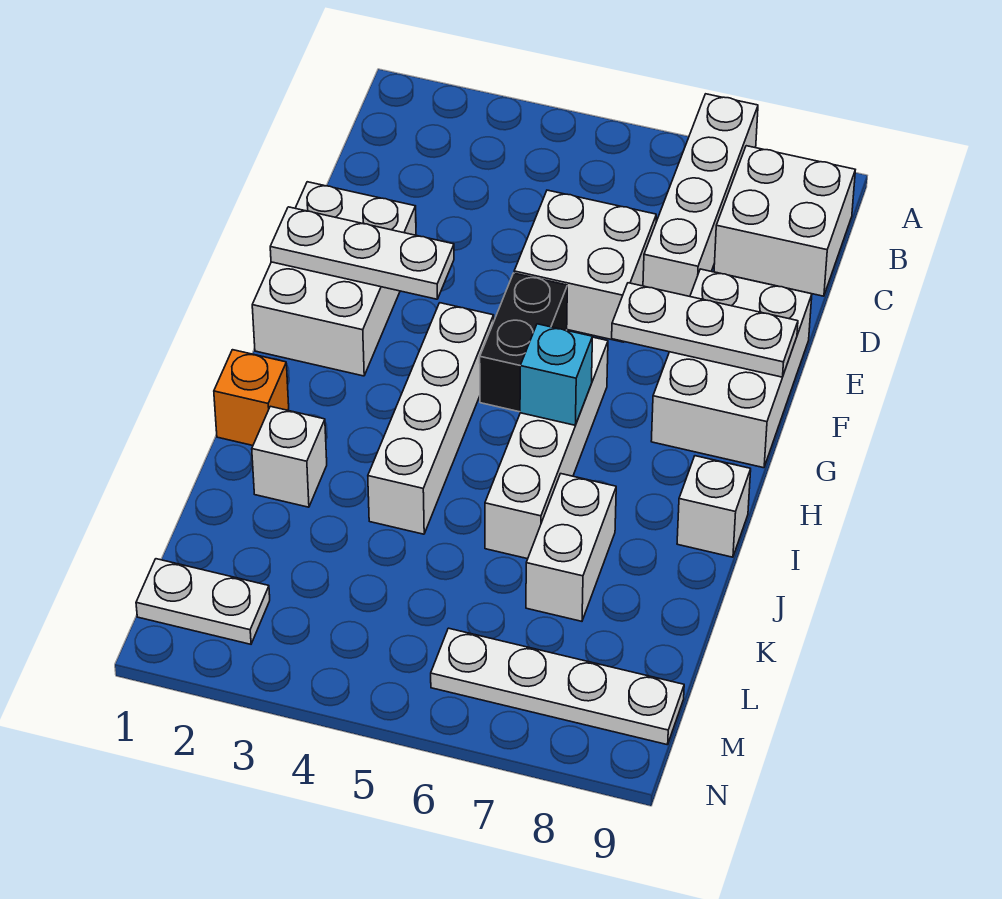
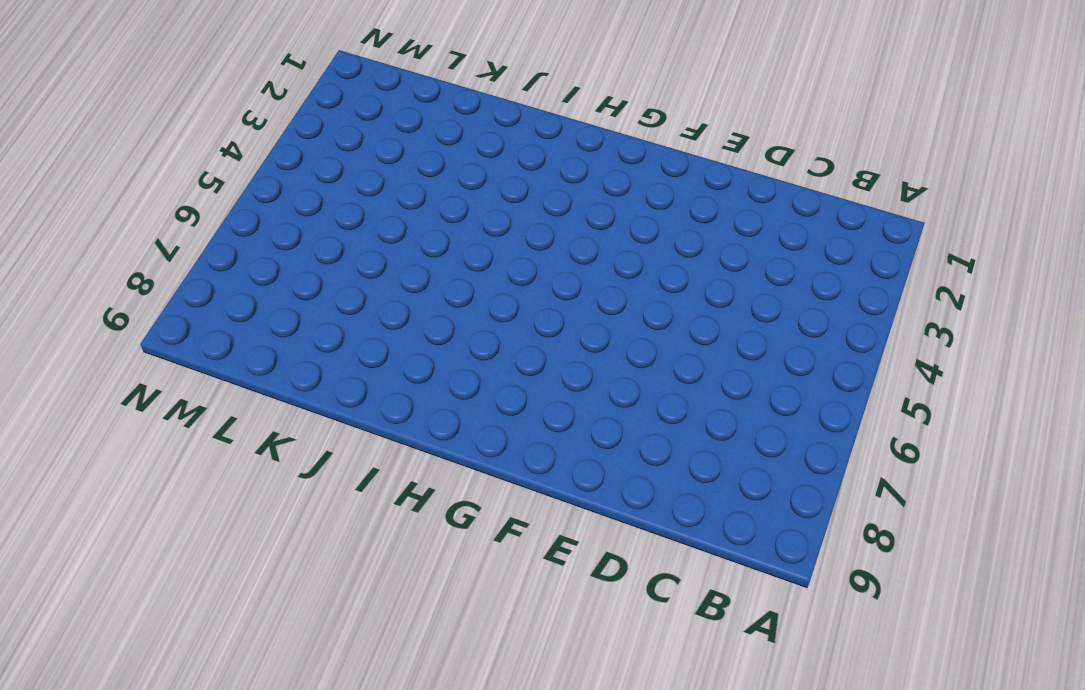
none -> white brick A7:D7 level 1
none -> white brick B8:C9 level 1
none -> white brick D5:E6 level 1

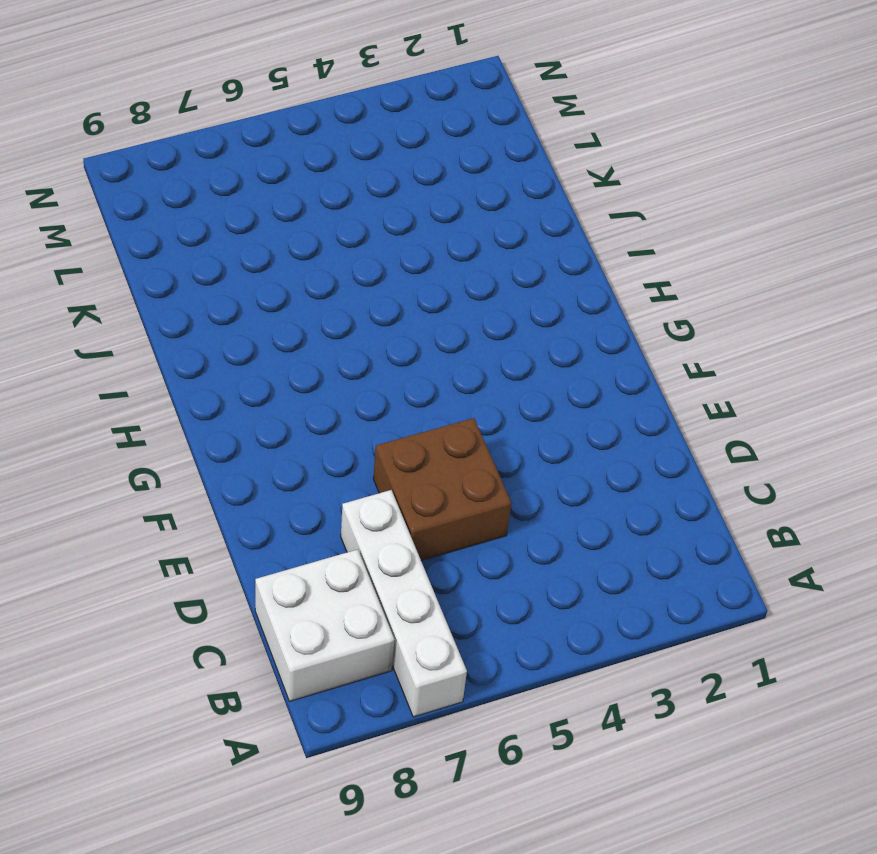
brown brick D5:E6 level 1 -> white brick D5:E6 level 1
none -> white brick E1:G2 level 1
none -> white brick E8:G9 level 1
none -> black brick F5:G5 level 1

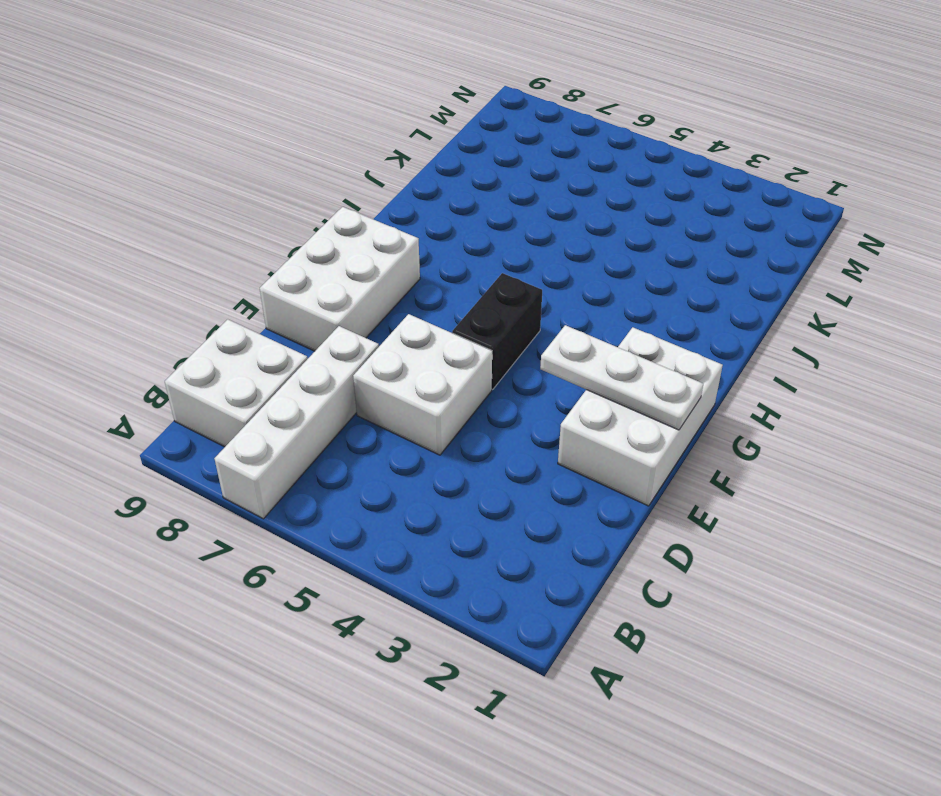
none -> white brick G4:J4 level 1
none -> white brick G6:J6 level 1
none -> orange brick I1 level 1

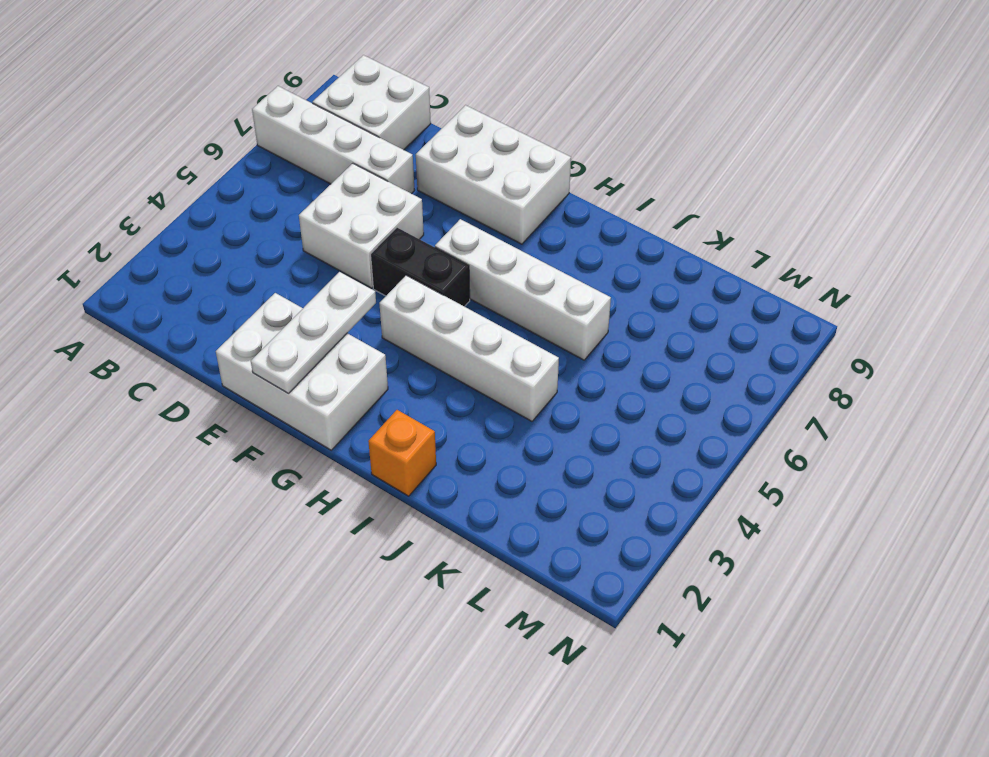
none -> white brick I9 level 1
none -> white brick J2 level 1
none -> white brick J7:K7 level 1

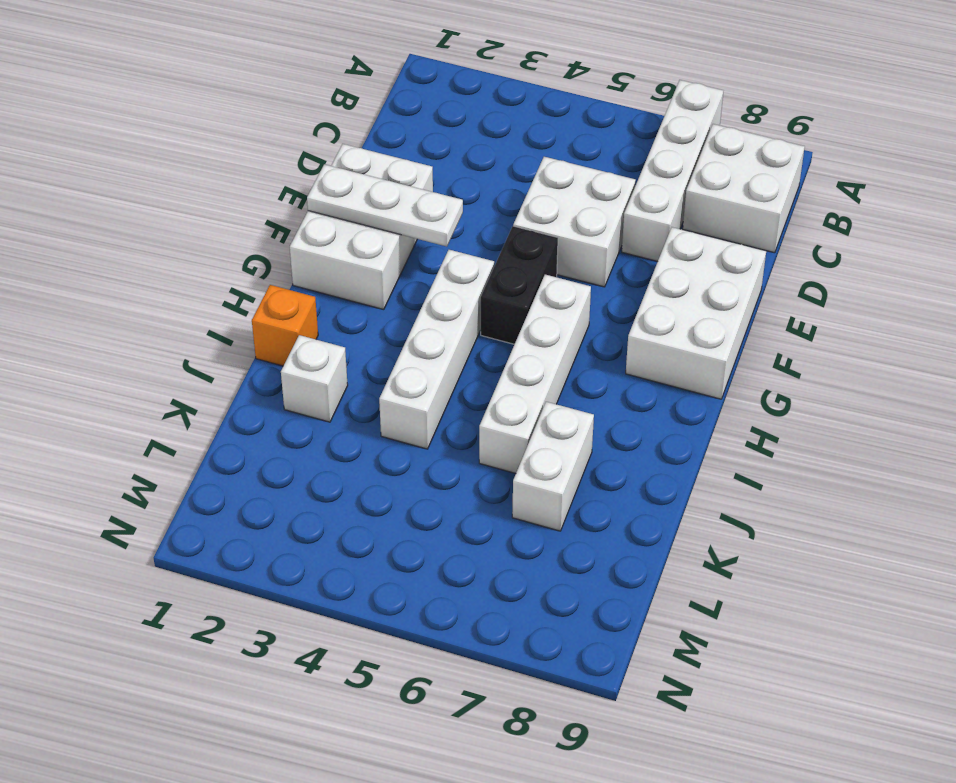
none -> white brick I9 level 1
none -> white plate M1:M2 level 1
none -> white plate M6:M9 level 1

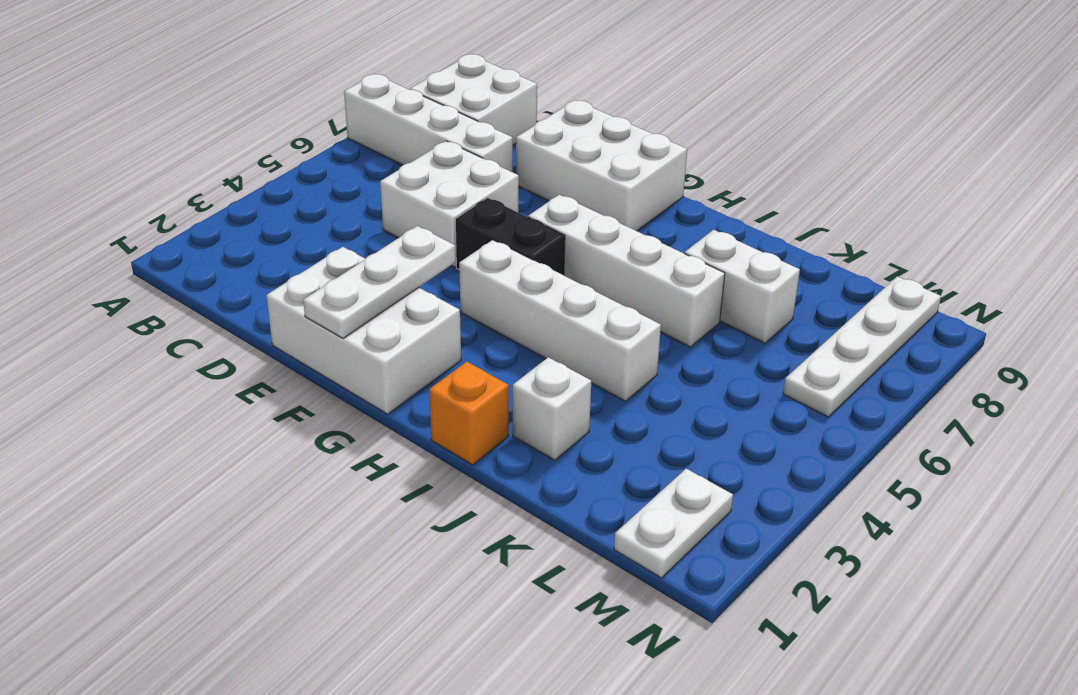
none -> white brick I9 level 1
none -> white plate F7:F9 level 2
none -> cyan brick H6 level 2

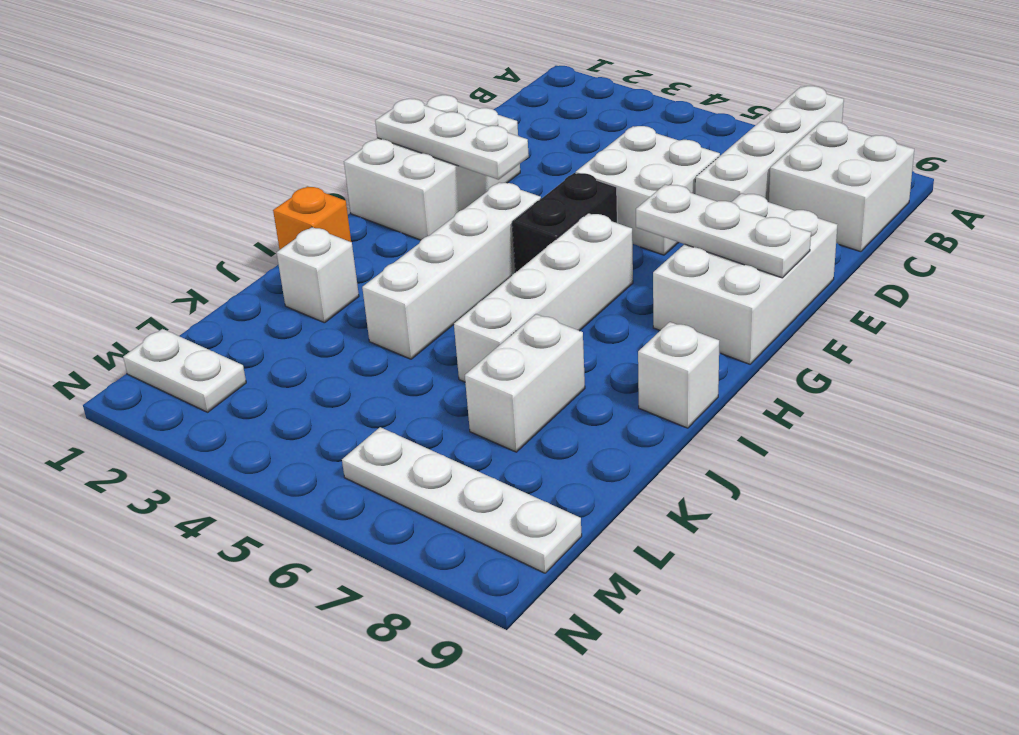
none -> cyan brick H6 level 2

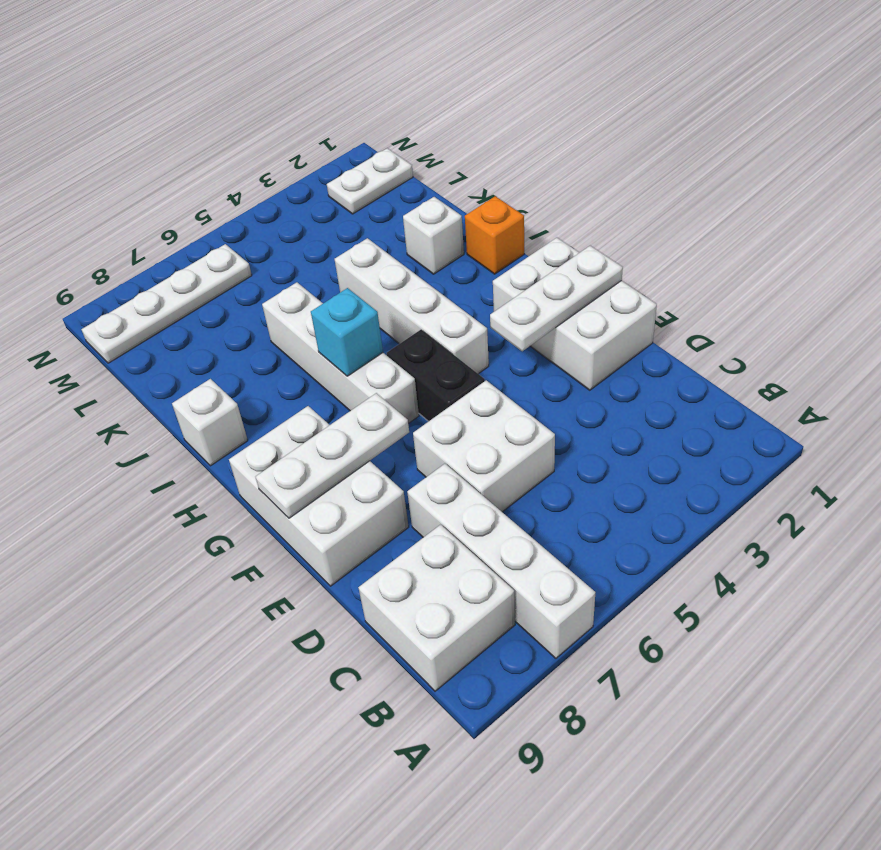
none -> white brick J7:K7 level 1

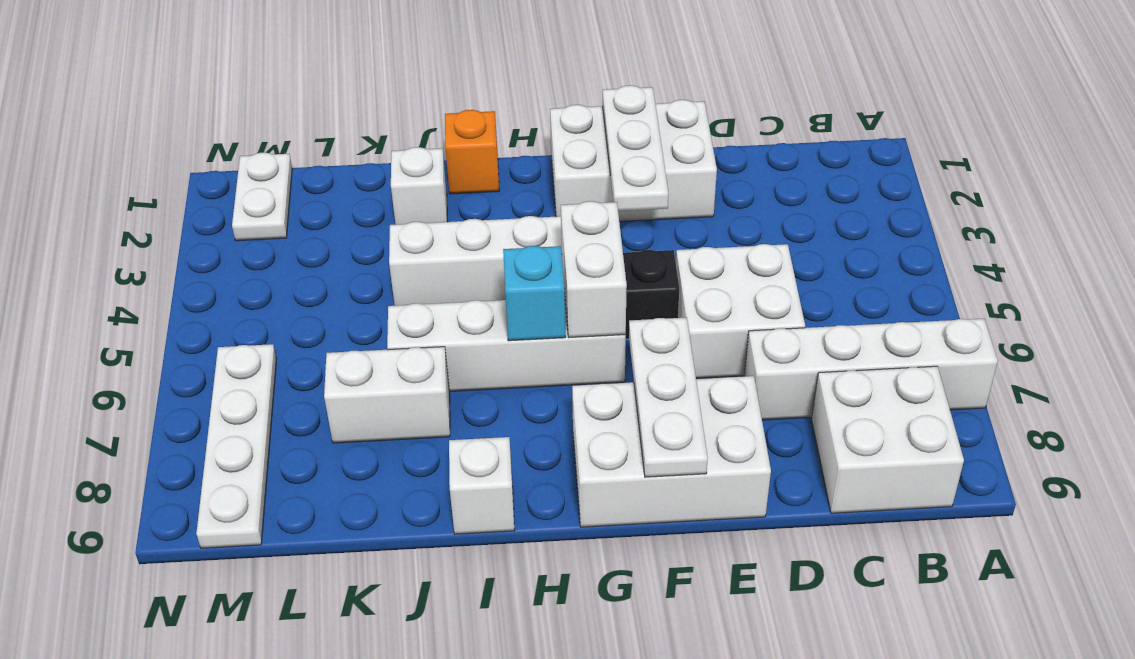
white brick G5:G6 level 2 -> none

